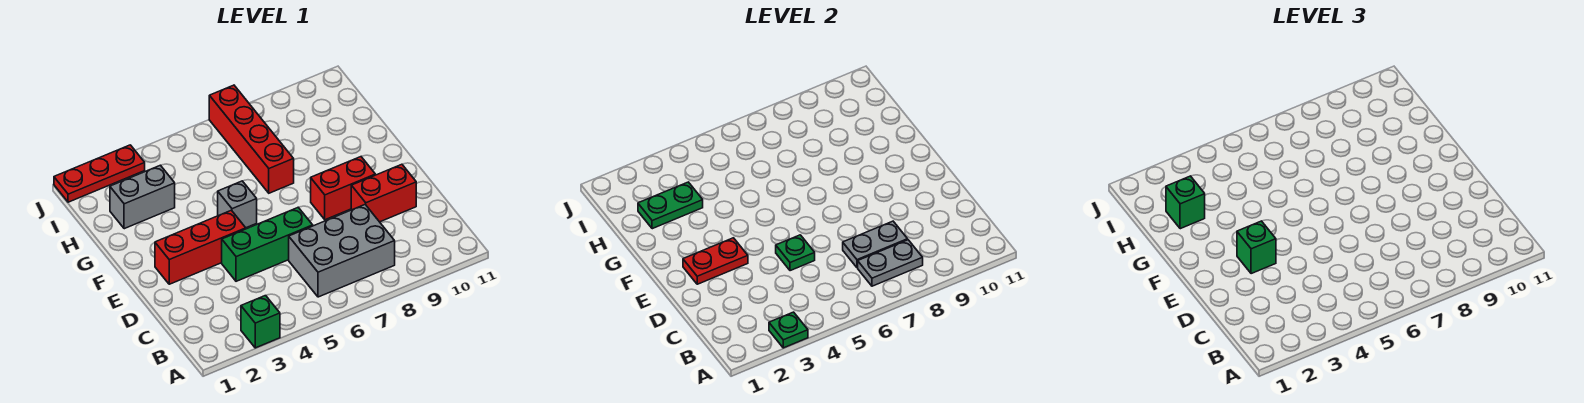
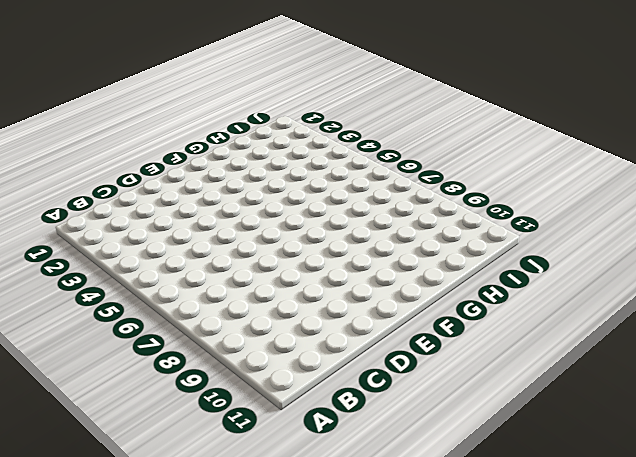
none -> green brick A3 level 1
none -> grey brick B6:C8 level 1
none -> green brick D4:D6 level 1

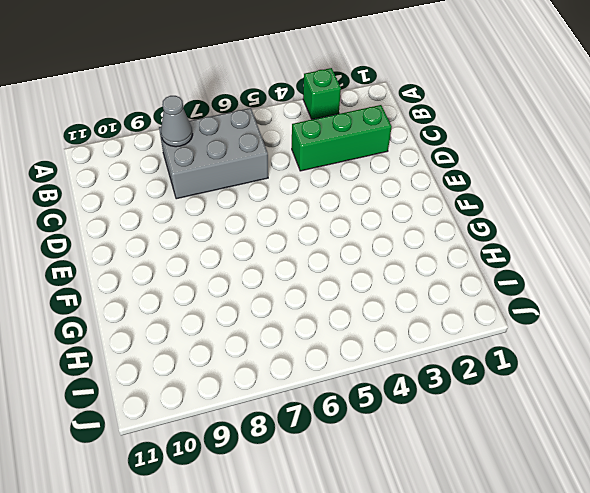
grey cone B8 level 2 -> grey plate B7:B8 level 2
green brick C2:C4 level 1 -> green brick D4:D6 level 1
none -> red brick D9:D10 level 1
none -> red brick E2:E4 level 1
none -> red brick E8:E9 level 1

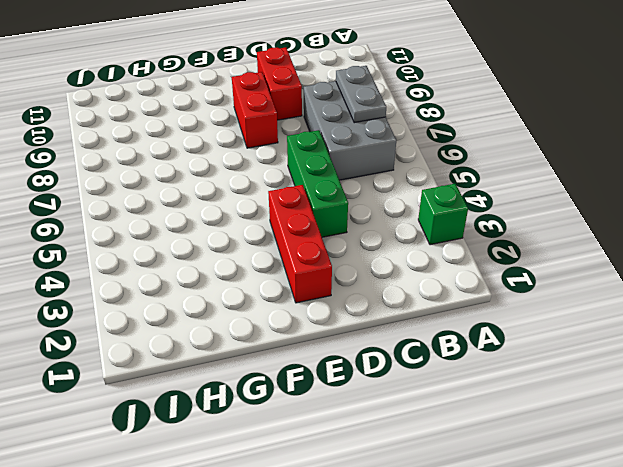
none -> grey brick F5 level 1
none -> red brick G7:J7 level 1
none -> grey brick H2:H3 level 1

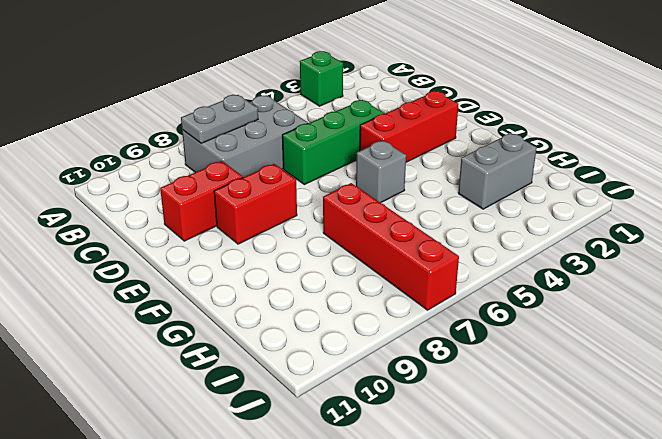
none -> red plate J1:J3 level 1
none -> green plate A3 level 2
none -> grey plate C7:C8 level 2

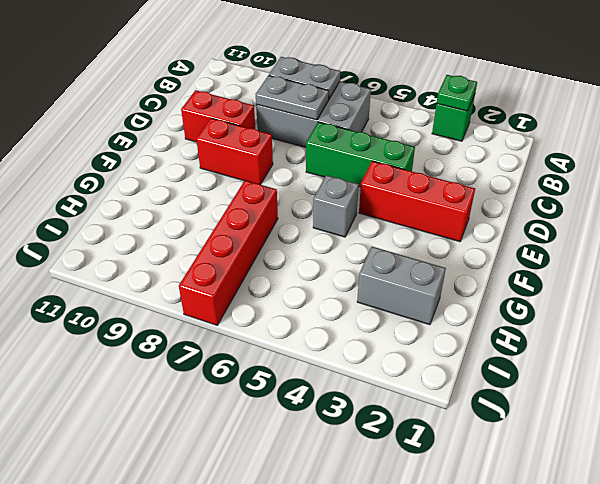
none -> red plate J1:J3 level 1
none -> green plate D5 level 2
none -> red plate E2:E3 level 2

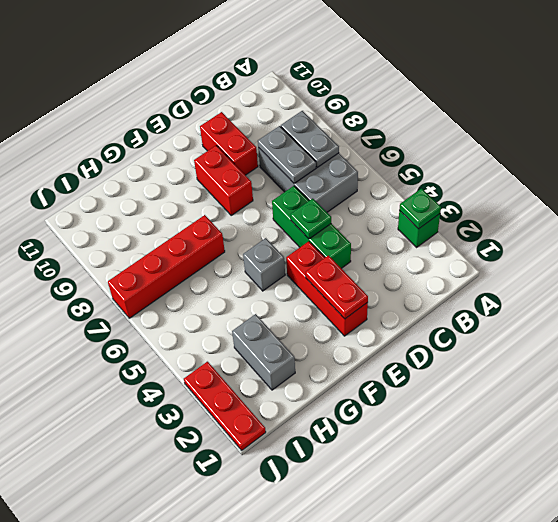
none -> green plate H2:H3 level 2
none -> green brick E3 level 3
none -> green brick H2 level 3

